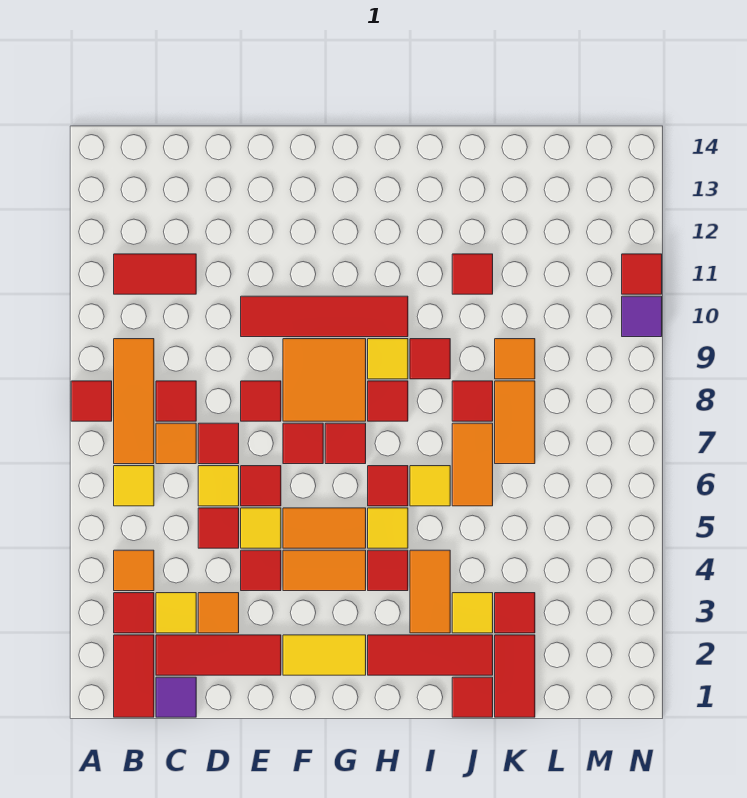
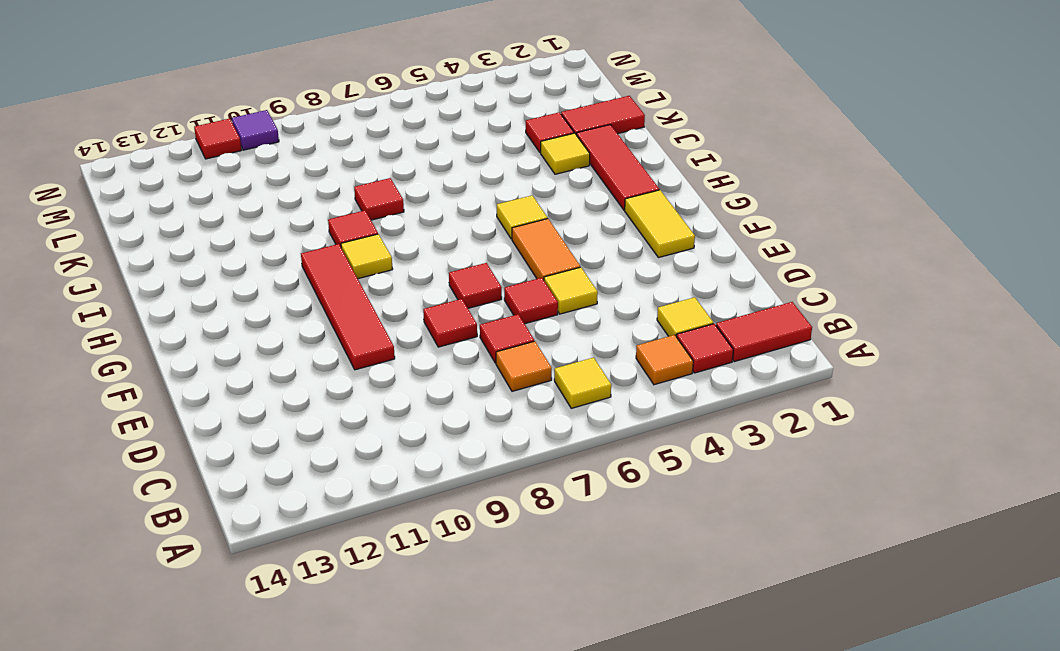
none -> red tile A8 level 1
none -> orange tile B7:B9 level 1
none -> red tile B11:C11 level 1
none -> purple tile C1 level 1

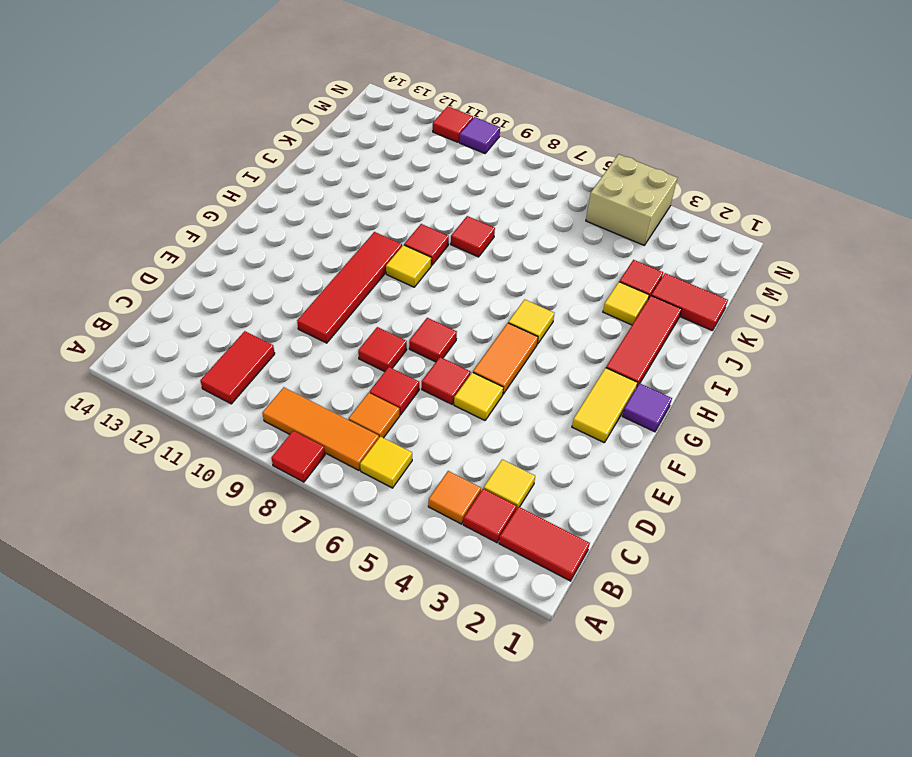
purple tile G1 level 1 -> purple tile C1 level 1
tan brick M4:N5 level 1 -> none
none -> red tile C2:E2 level 1
none -> red tile C8 level 1
none -> orange tile D3 level 1
none -> red tile D5 level 1

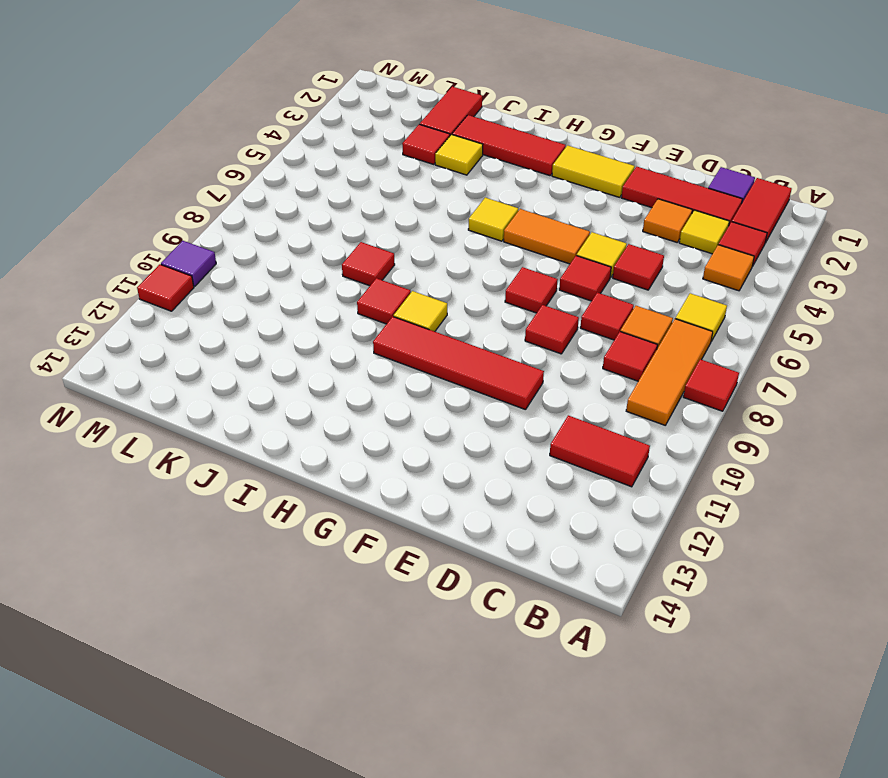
none -> yellow tile D6 level 1
none -> red tile E4 level 1
none -> orange tile F4:G4 level 1
none -> orange tile F8:G9 level 1

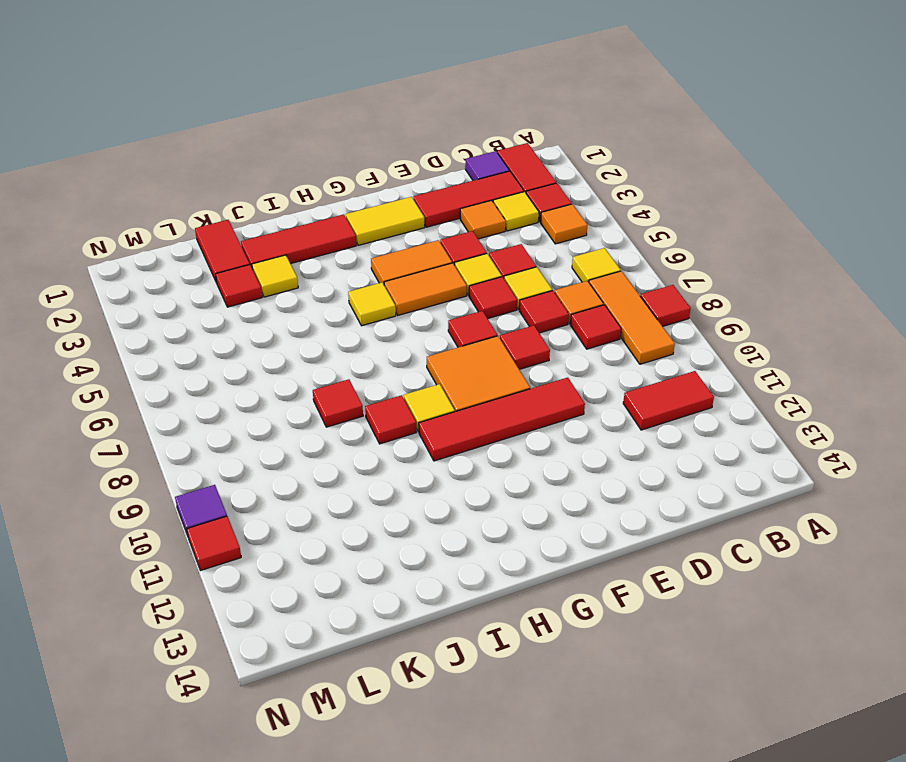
none -> red tile G7 level 1
none -> red tile H4 level 1
none -> red tile H6 level 1
none -> red tile H8 level 1

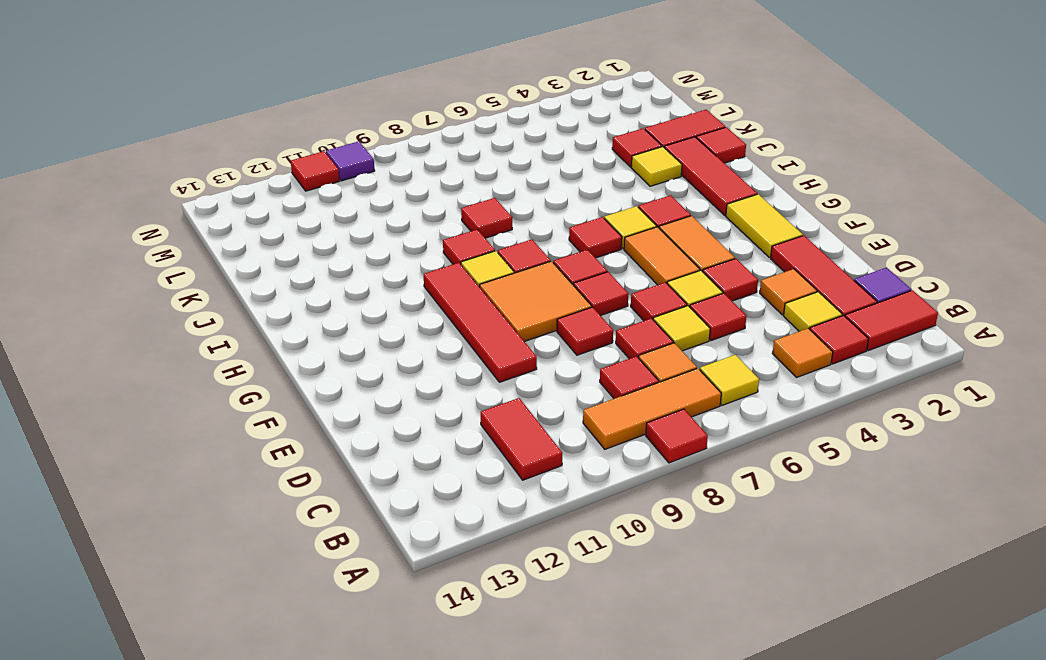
none -> orange tile I3:I4 level 1
none -> yellow tile I6 level 1
none -> orange tile J6:J7 level 1
none -> red tile J11 level 1

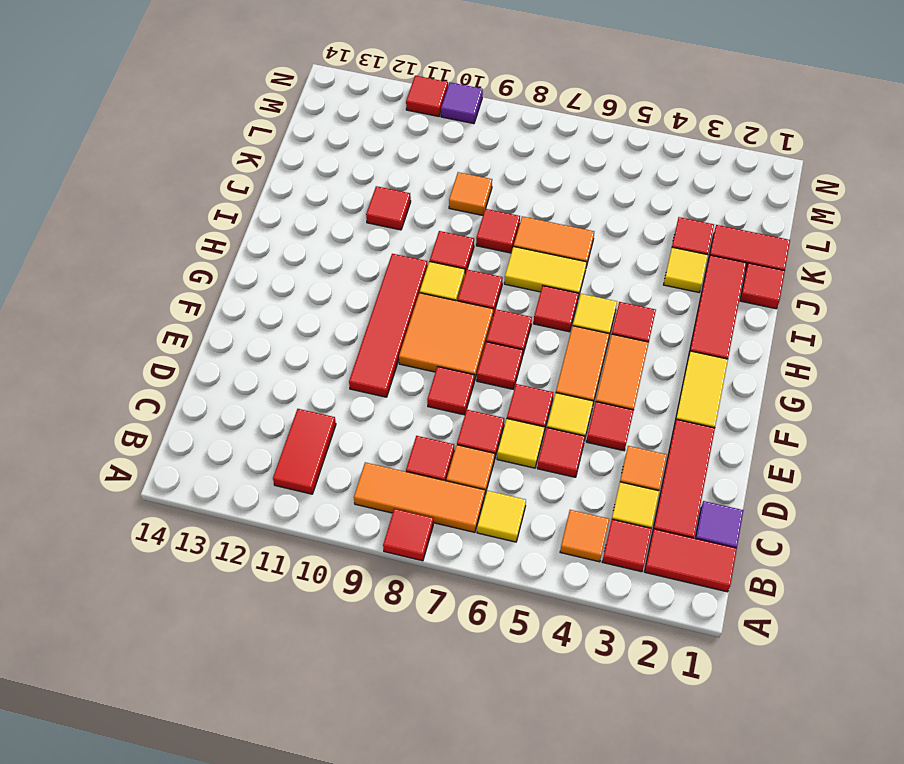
yellow tile I6:I7 level 1 -> yellow tile I6 level 1
none -> orange tile I3:I4 level 1
none -> orange tile K7:K8 level 1

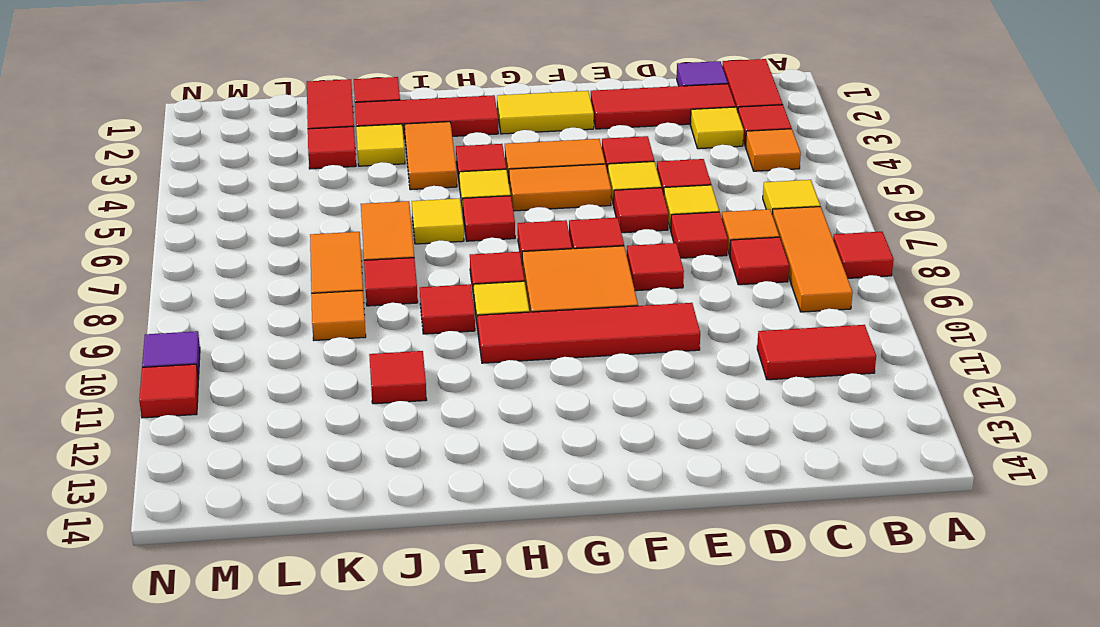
none -> orange tile D3 level 1

